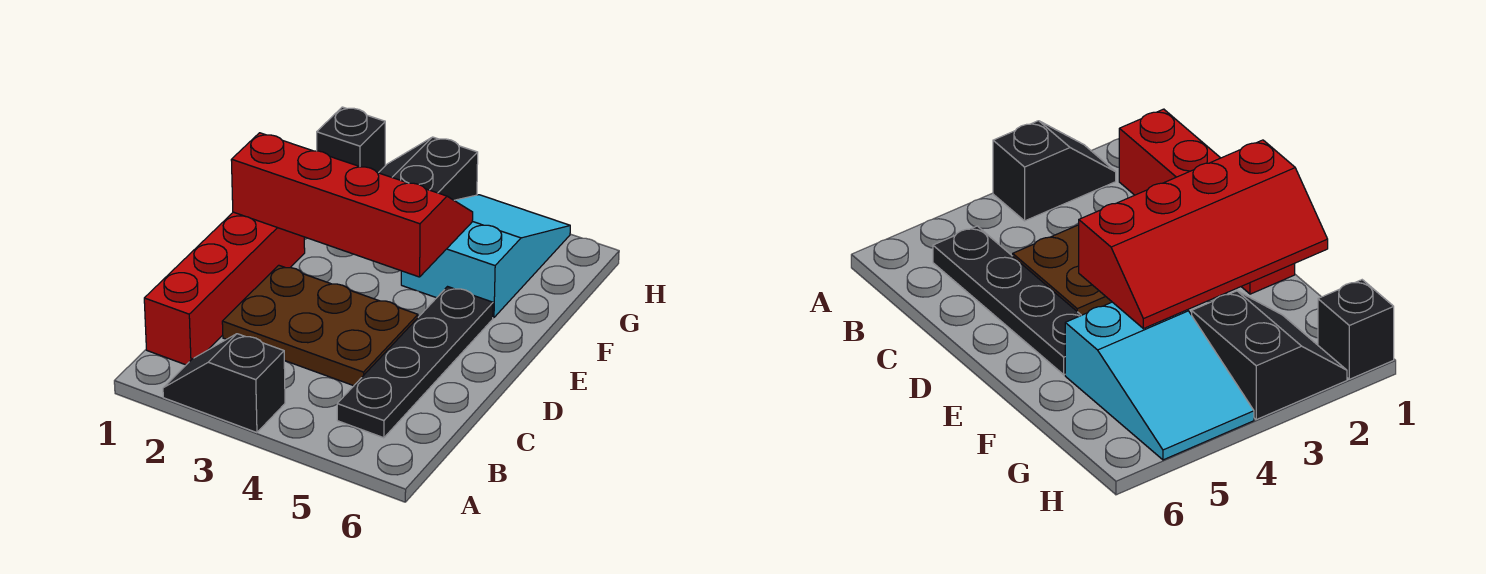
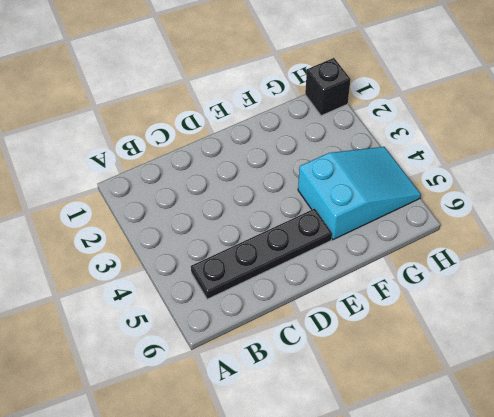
none -> black slope A2:A3 level 1 top 3
none -> red brick B1:E1 level 1

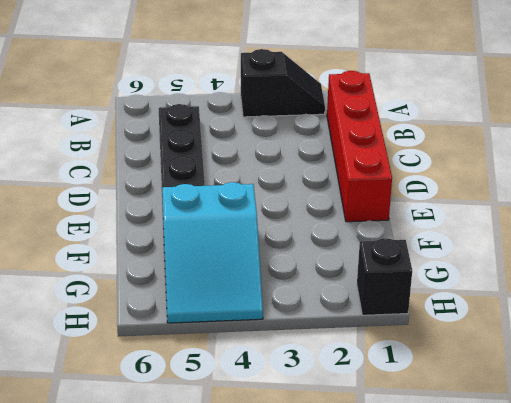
none -> brown plate C2:D4 level 1
none -> black slope G2:H3 level 1 top 3

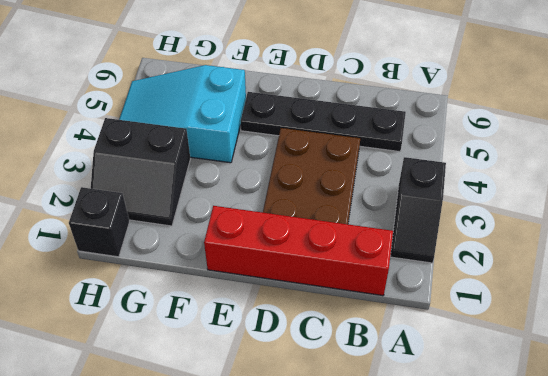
none -> red slope E1:F4 level 2 top E

